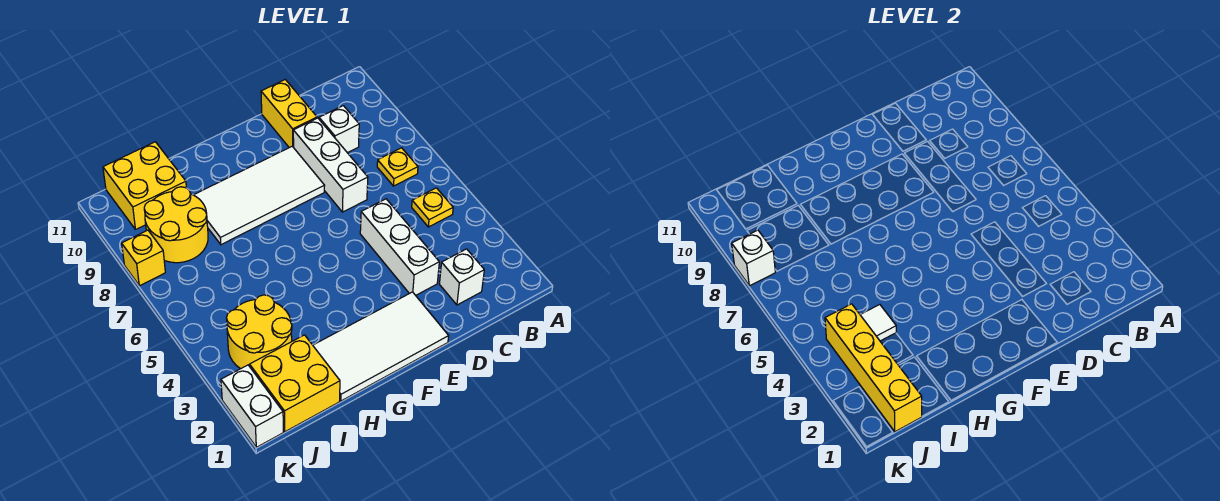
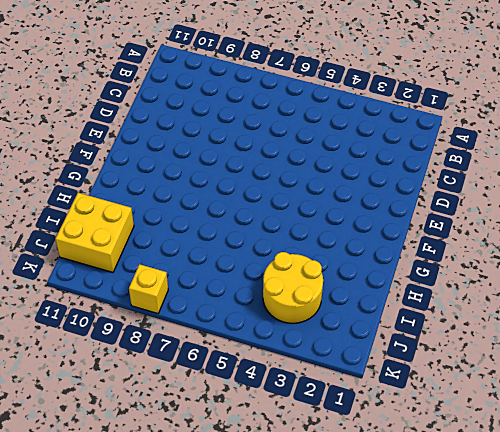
none -> yellow plate B5 level 1
none -> yellow plate B7 level 1
none -> white brick C2 level 1

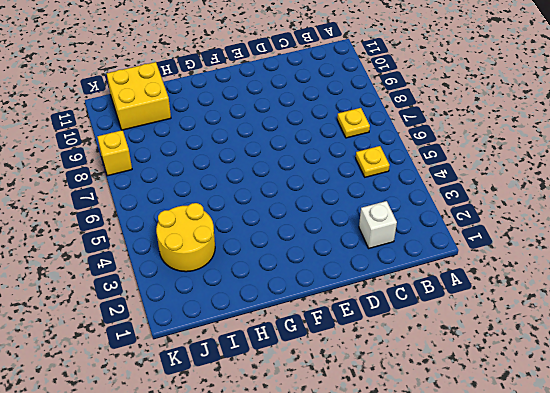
none -> white brick C9 level 1
none -> white brick D3:D5 level 1
none -> white brick D7:D9 level 1

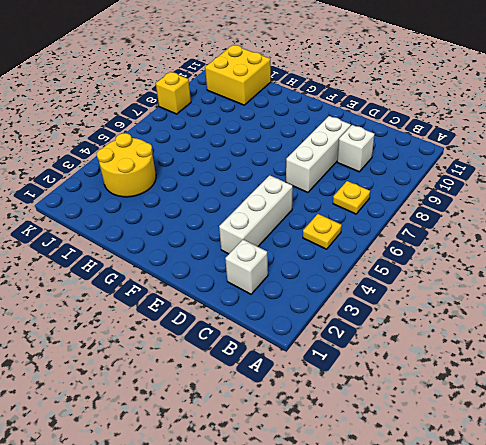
none -> yellow brick D10:D11 level 1
none -> white tile E1:H2 level 1
none -> white tile E8:H9 level 1

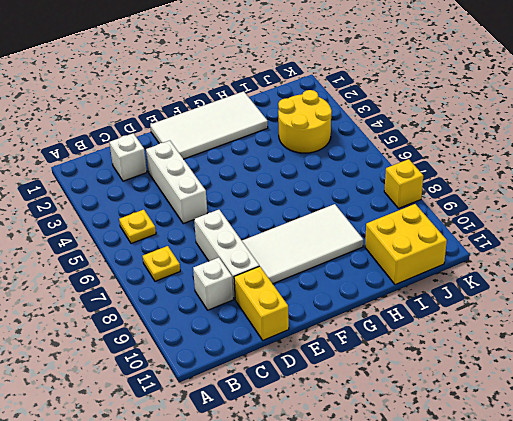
none -> yellow brick I1:J2 level 1
none -> yellow round brick I8:J9 level 1
none -> white brick K1:K2 level 1

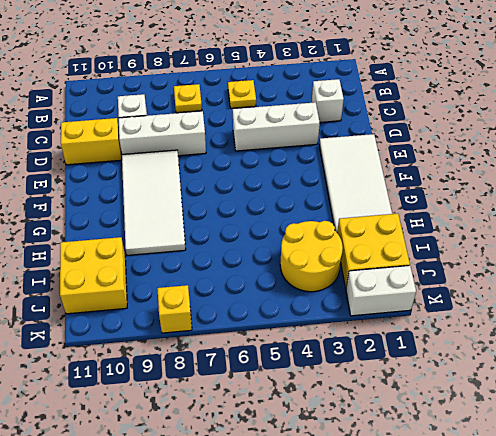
none -> yellow round brick I8:J9 level 1
none -> white tile I4 level 2
none -> yellow brick J1:J4 level 2

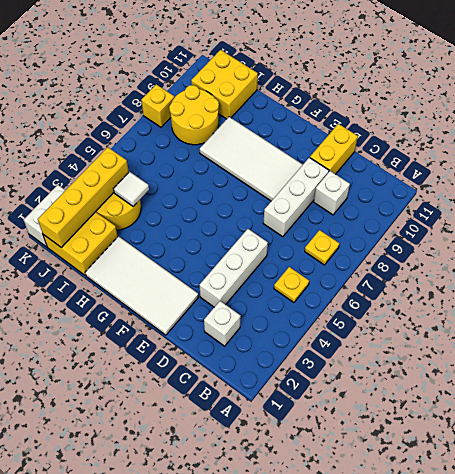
none -> white brick K8 level 2

